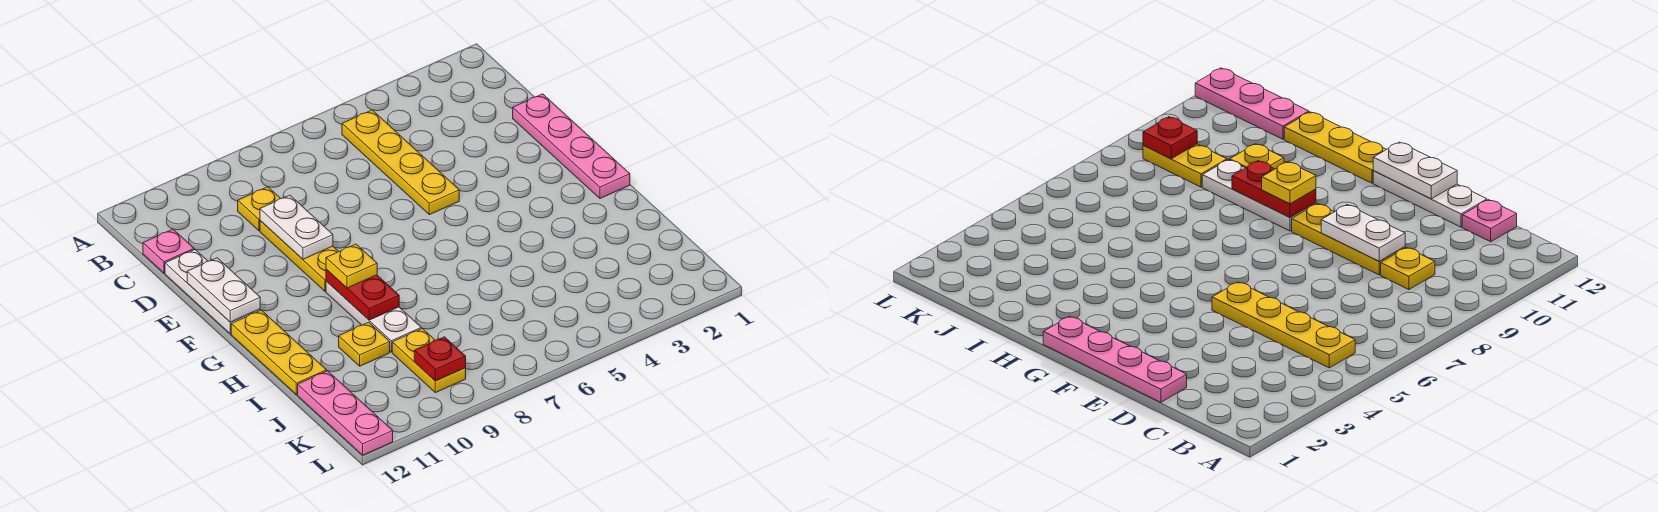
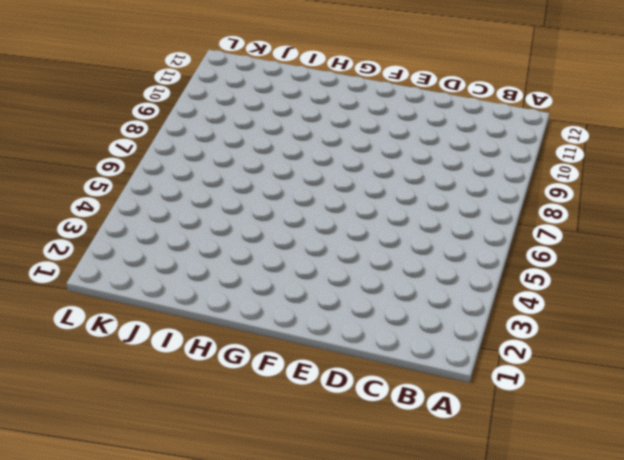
none -> yellow plate B5:E5 level 1
none -> yellow plate C9 level 1
none -> pink plate C12 level 1

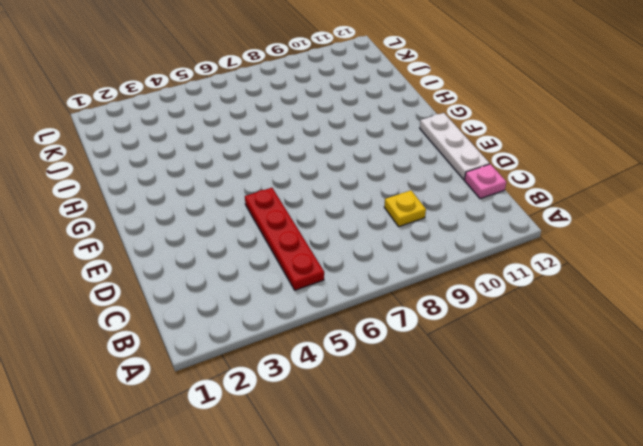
red plate B5:E5 level 1 -> yellow plate B5:E5 level 1
none -> pink plate D1:G1 level 1
none -> yellow plate D9:F9 level 1
none -> white plate G9:I9 level 1

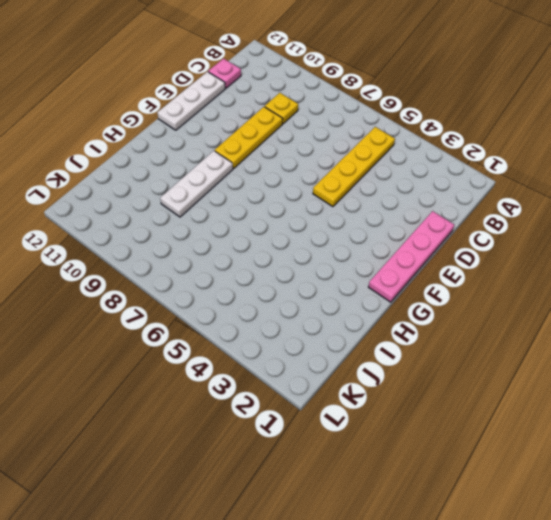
none -> yellow plate G12:I12 level 1
none -> yellow plate I10 level 1
none -> yellow plate J9:K9 level 1

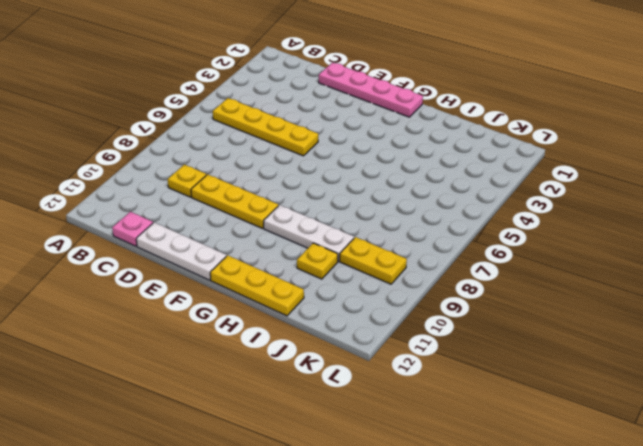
none -> pink plate J12:L12 level 1
none -> white plate D9:E9 level 2
none -> white plate E12:F12 level 2

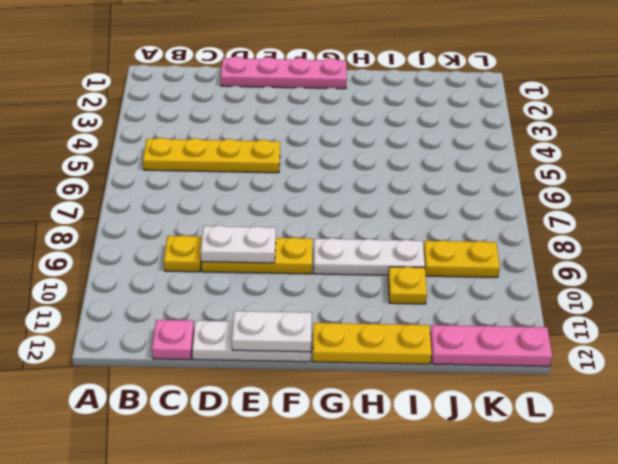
none -> red plate G9:H9 level 2
none -> red plate K9 level 2
none -> yellow plate G9 level 3

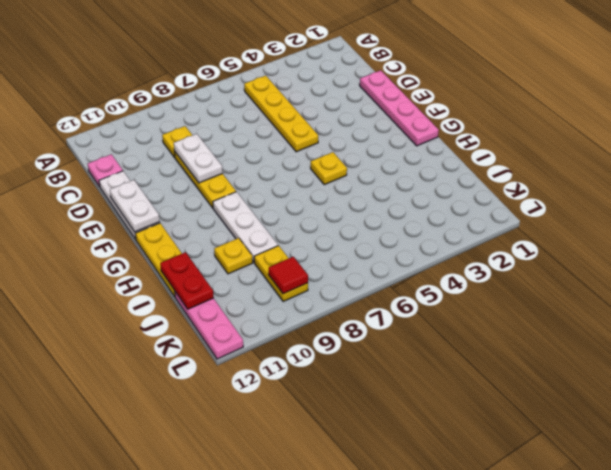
yellow plate G5 level 1 -> yellow plate G9 level 3
red plate I12:J12 level 2 -> red plate G9:H9 level 2
red tile K9 level 2 -> red plate K9 level 2

